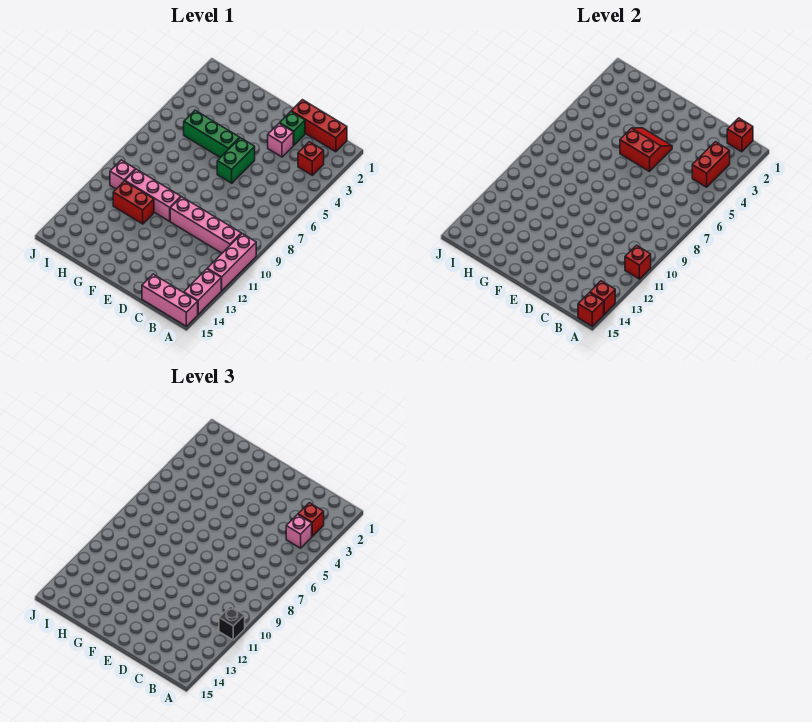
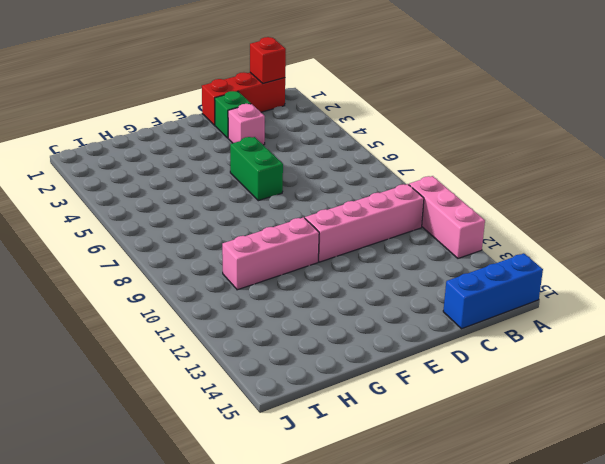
blue brick A15:C15 level 1 -> pink brick A15:C15 level 1
none -> pink brick A13:A14 level 1
none -> red brick B3 level 1
none -> green brick F5:H5 level 1

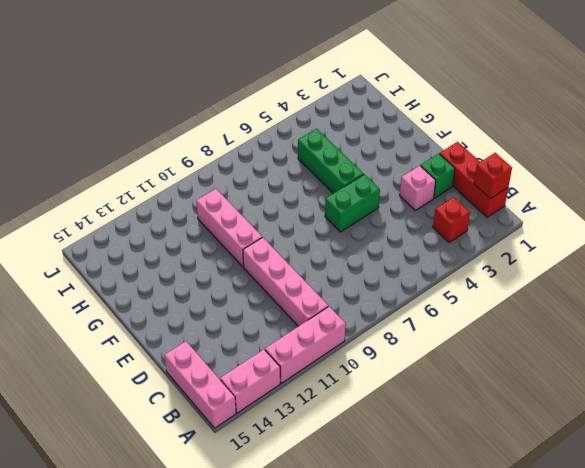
none -> red brick G11:H11 level 1
none -> pink brick I10 level 1
none -> red brick A11 level 2

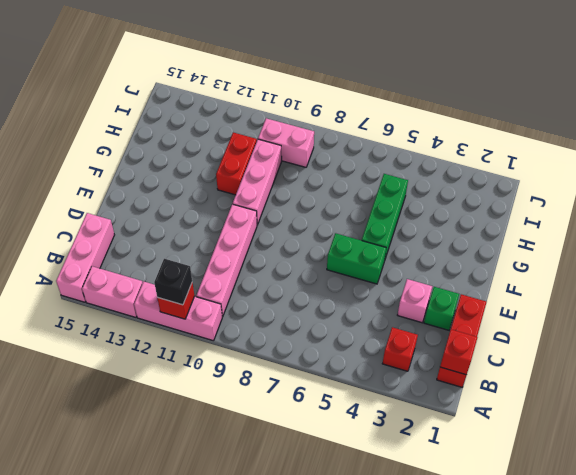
pink brick I9:I10 level 1 -> pink brick I10 level 1
none -> red brick A14 level 2
none -> red brick A15 level 2
none -> red brick B3:B4 level 2

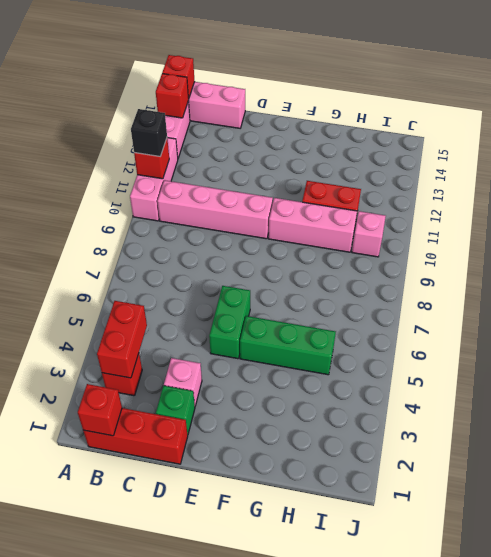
none -> red slope E4:F5 level 2 top 5
none -> red brick B3 level 3
none -> pink brick B4 level 3

